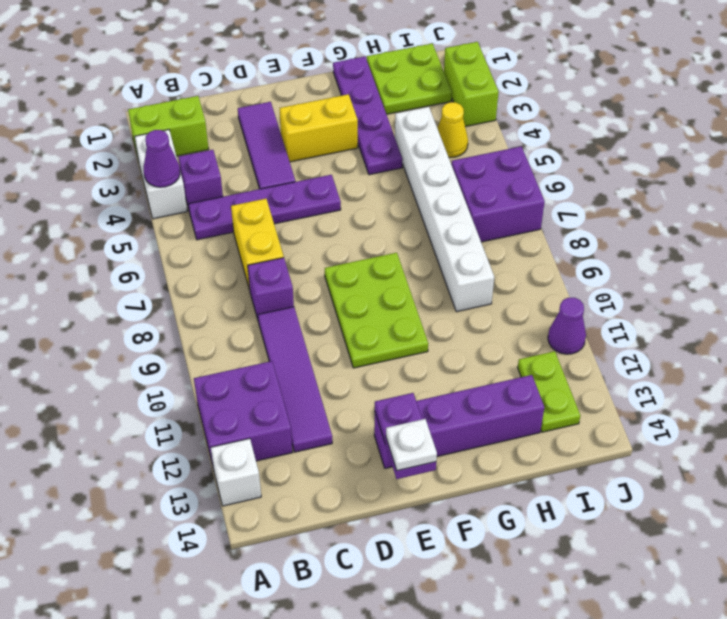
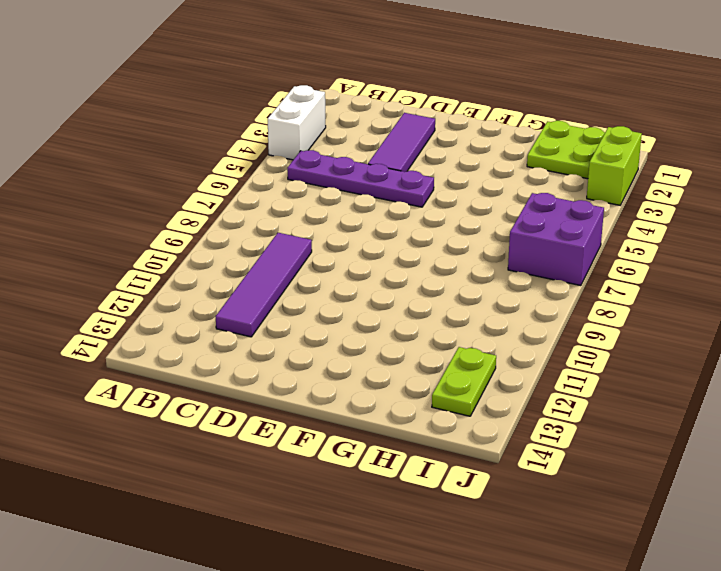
none -> lime brick A2:B2 level 1
none -> purple brick A11:B12 level 1
none -> white brick A13 level 1

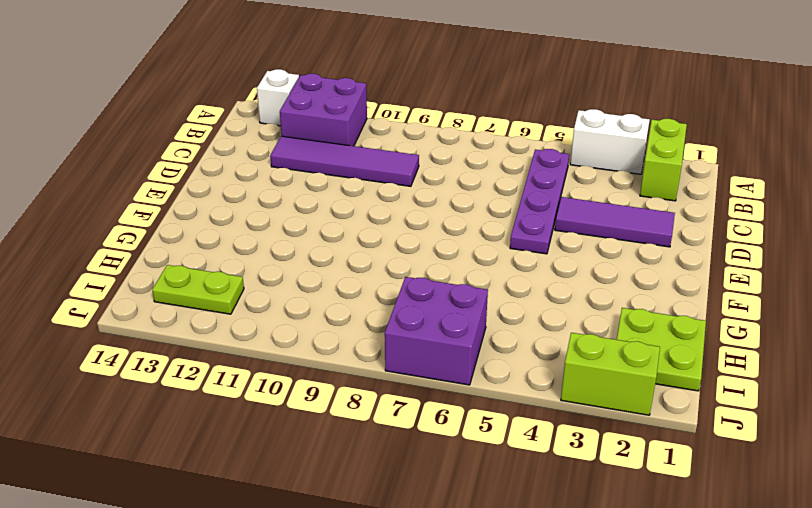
none -> purple brick B4 level 1
none -> yellow brick C6:C7 level 1
none -> purple brick C8 level 1

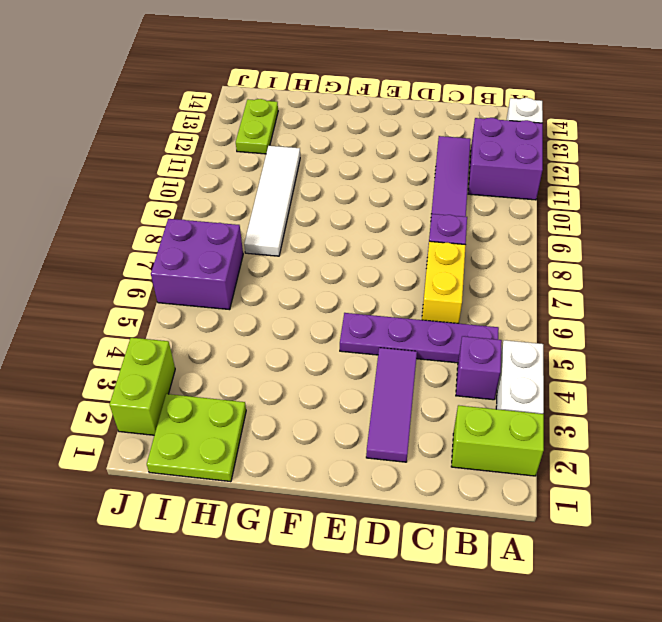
white tile H8:H11 level 1 -> white brick H4:H9 level 1
none -> yellow brick E3:F3 level 1
none -> lime plate E8:F10 level 1
none -> purple brick E13:H13 level 1

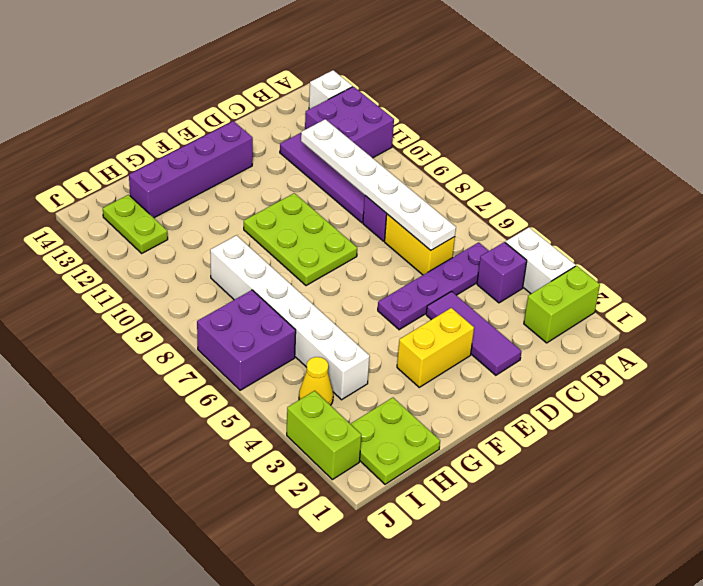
white plate C6:C11 level 2 -> none
none -> purple plate G1:G4 level 1
none -> purple cone J11 level 1
none -> purple cone A4 level 2

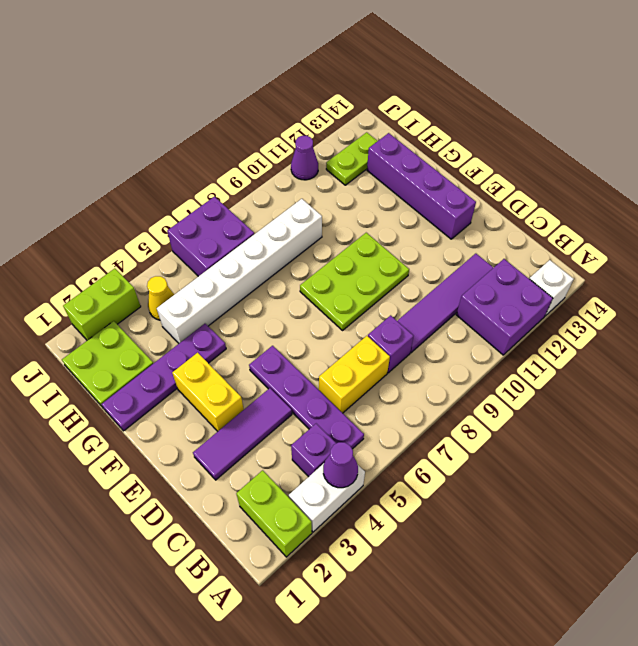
none -> purple plate E13:E14 level 2
none -> white plate E14 level 3

